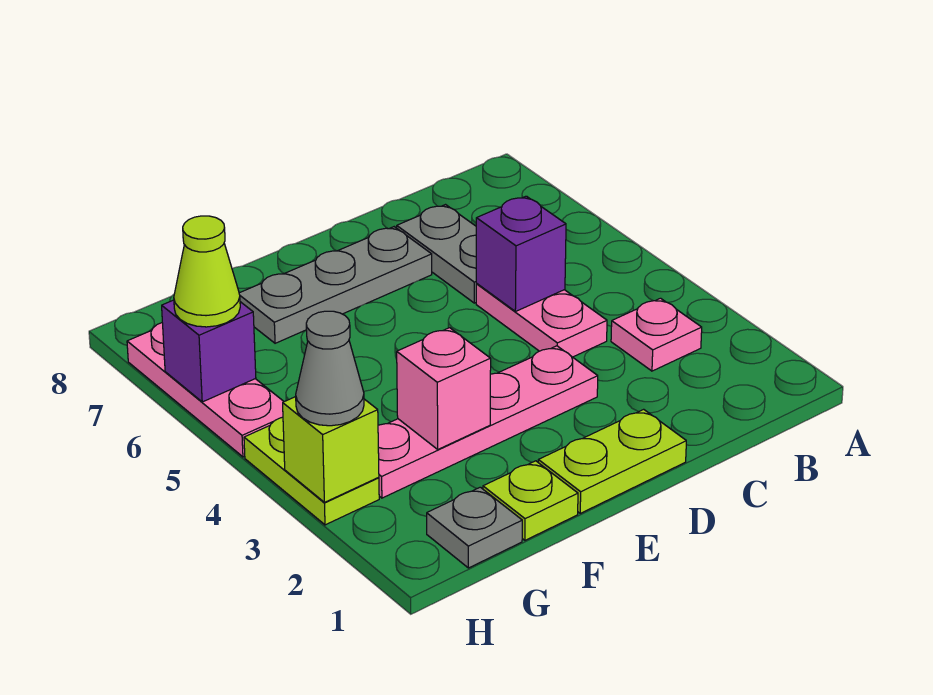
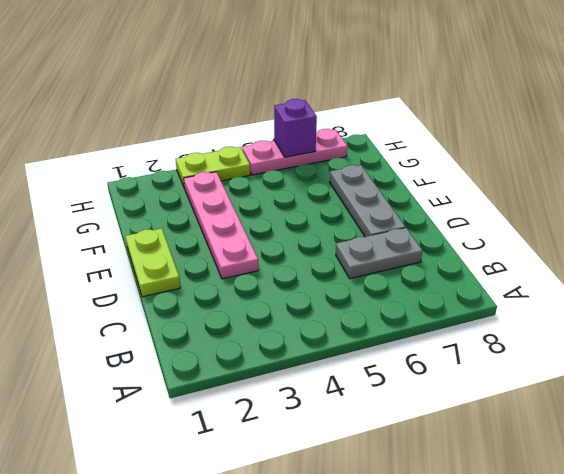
none -> pink plate B3 level 1
none -> pink plate C4:C5 level 1
none -> lime plate F1 level 1

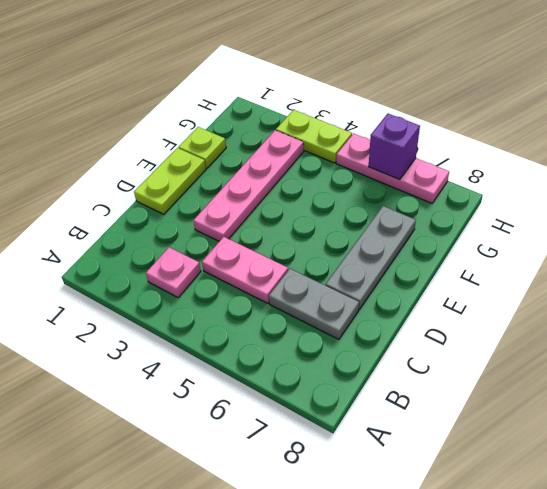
none -> grey plate G1 level 1
none -> purple brick C5 level 2
none -> pink brick F3 level 2

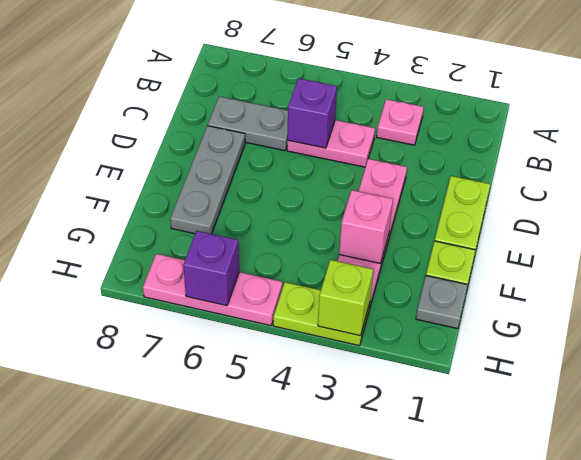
none -> grey cone H3 level 3
none -> lime cone H6 level 3

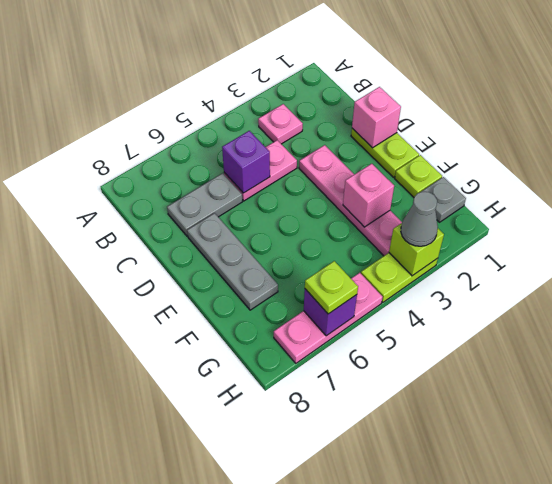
pink brick D1 level 2 -> none
lime plate H6 level 3 -> lime cone H6 level 3

